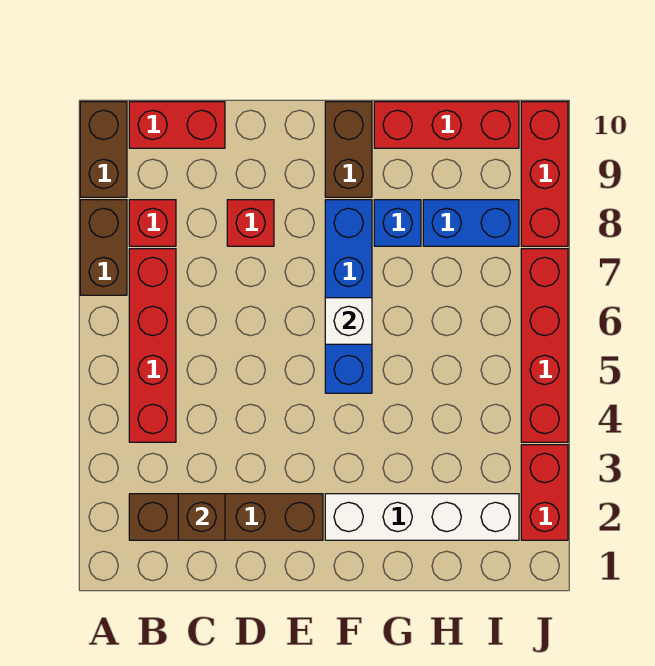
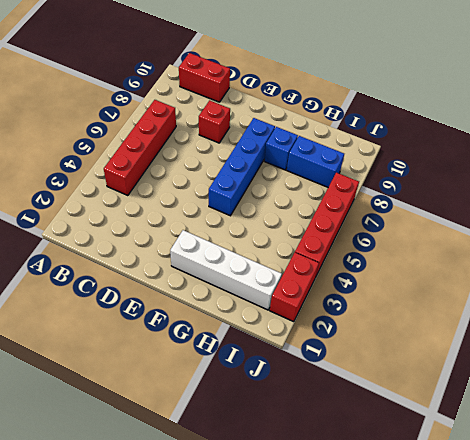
none -> brown brick A7:A8 level 1
none -> brown brick A9:A10 level 1
none -> brown brick B2:E2 level 1

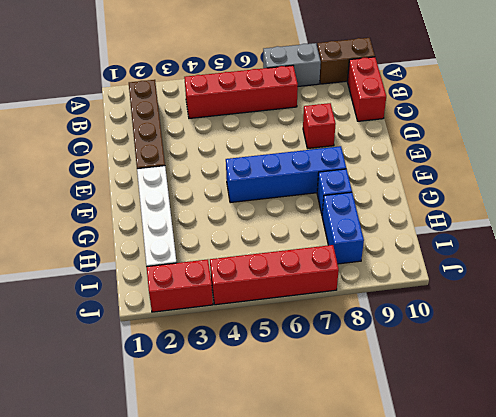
grey brick A7:A8 level 1 -> brown brick A7:A8 level 1
none -> red brick B8 level 1
none -> brown brick F9:F10 level 1
none -> red brick G10:I10 level 1

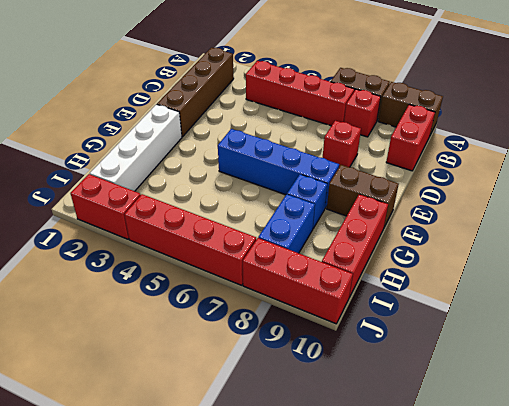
none -> brown brick C2 level 2
none -> white brick F6 level 2

